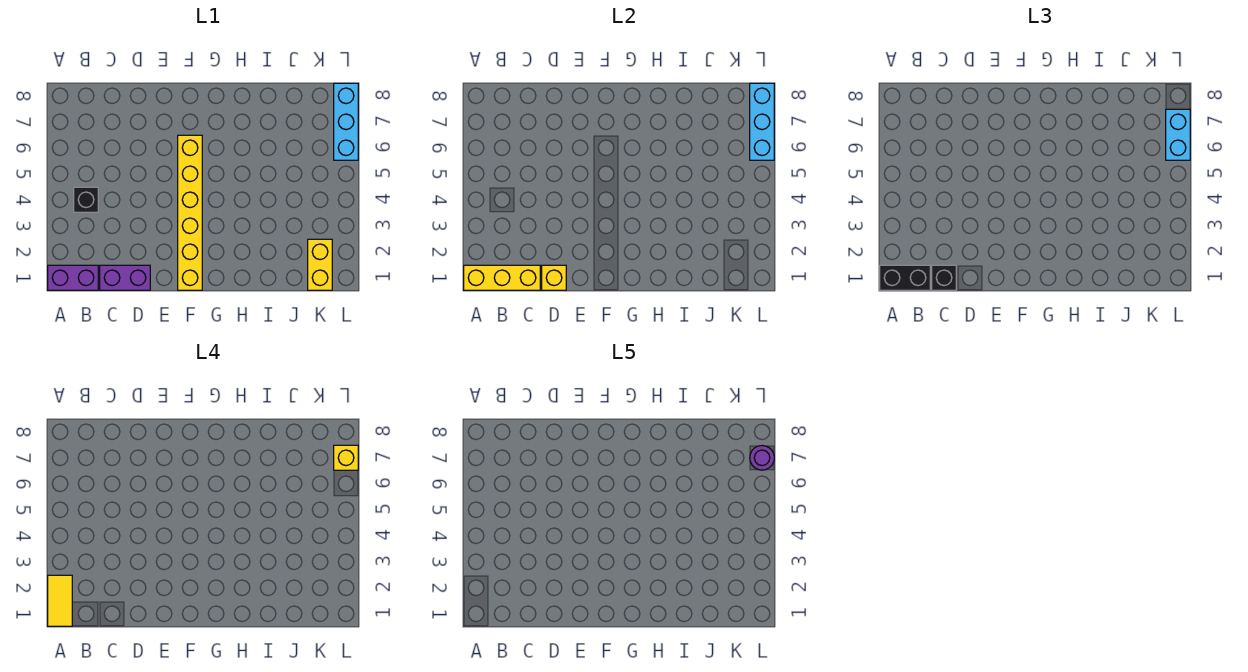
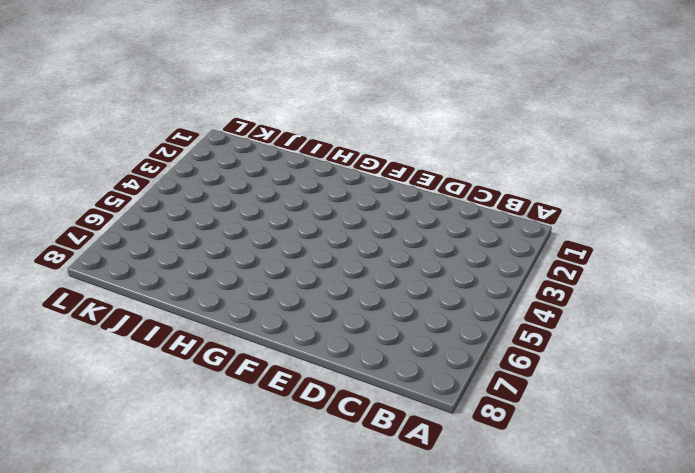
none -> purple brick A1:B1 level 1
none -> black brick B4 level 1
none -> purple brick C1:D1 level 1

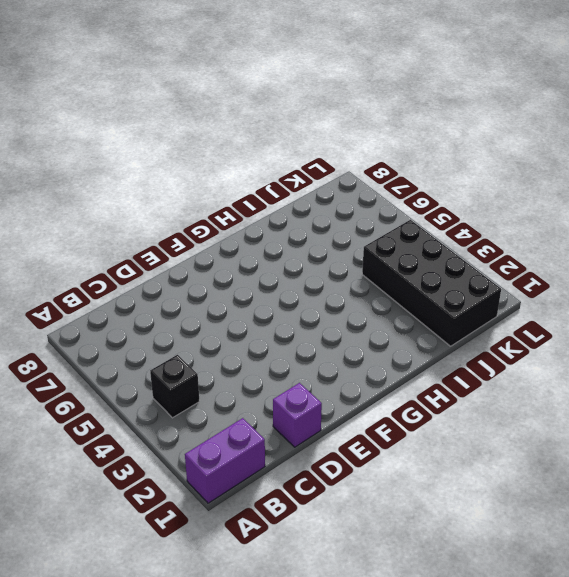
purple brick D1 level 1 -> purple brick C1:D1 level 1
black brick J1:K4 level 1 -> yellow brick K1:K2 level 1
none -> yellow brick F1:F6 level 1
none -> cyan brick L6:L8 level 1
none -> yellow brick A1:C1 level 2

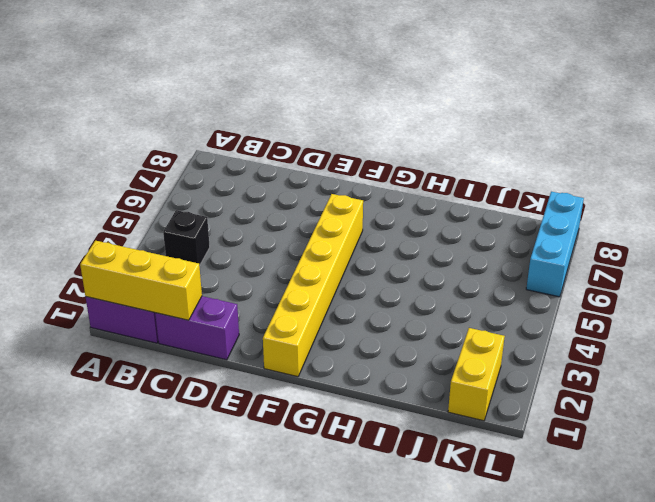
none -> yellow brick D1 level 2
none -> cyan brick L6:L8 level 2
none -> black brick A1:B1 level 3

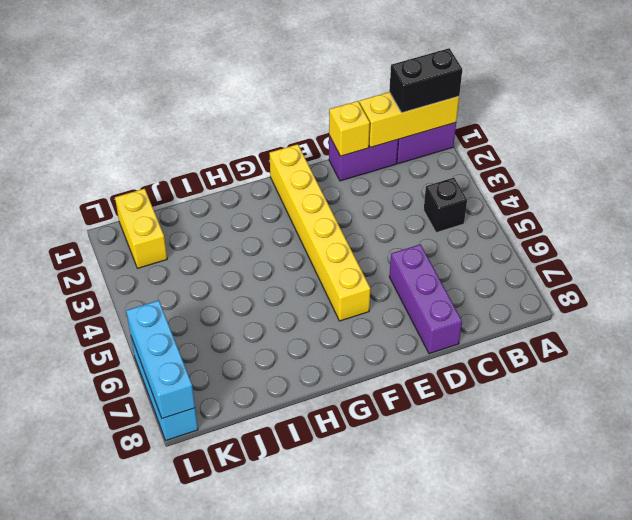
purple brick D6:D8 level 1 -> none
none -> black brick C1 level 3
none -> cyan brick L6:L7 level 3
none -> yellow tile A1:A2 level 4

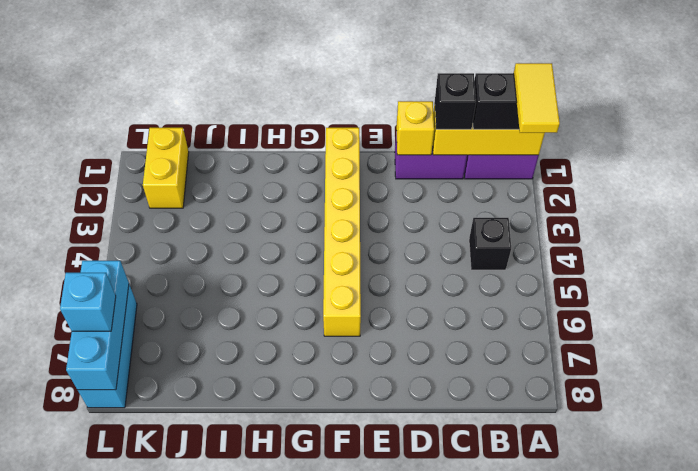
cyan brick L7 level 3 -> cyan brick L6:L7 level 3
none -> yellow brick L7 level 4
none -> purple round brick L7 level 5

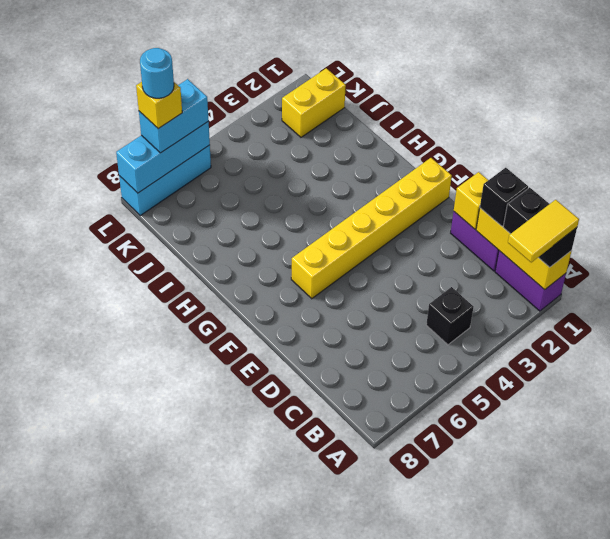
cyan round brick L7 level 5 -> purple round brick L7 level 5

